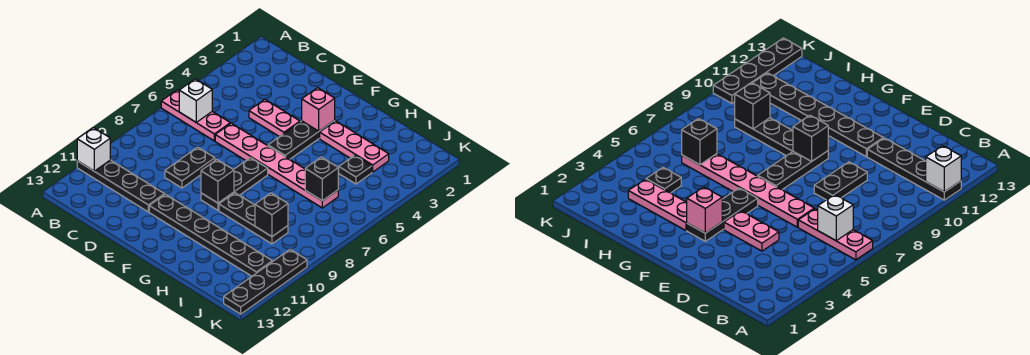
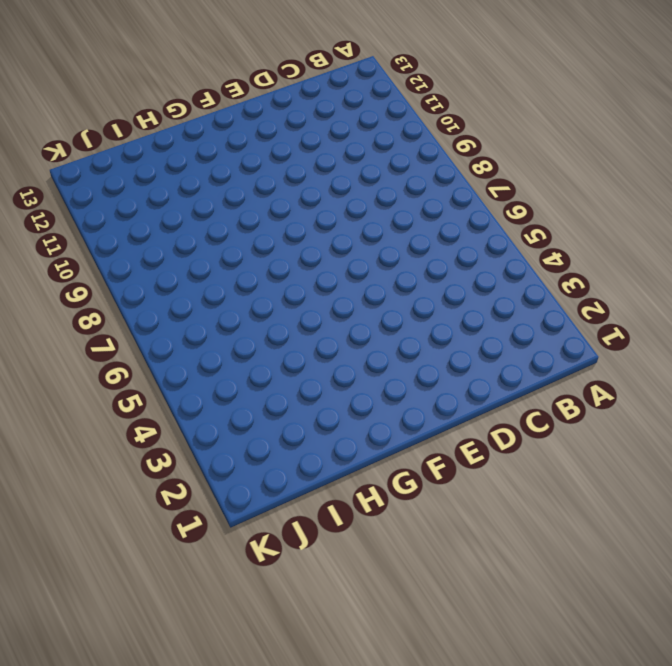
none -> pink plate A6:C6 level 1
none -> black plate A11:D11 level 1
none -> pink plate D4:E4 level 1

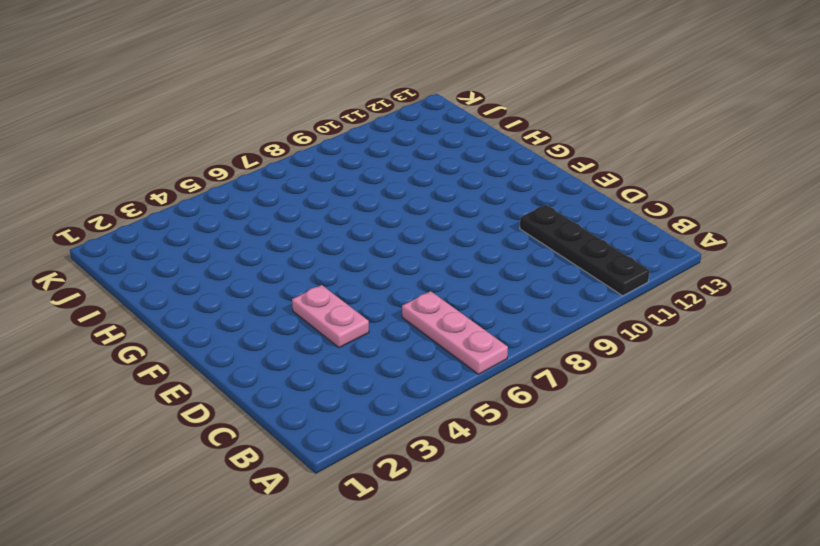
none -> pink plate D6:I6 level 1
none -> black plate D8:D9 level 1
none -> black plate E11:J11 level 1

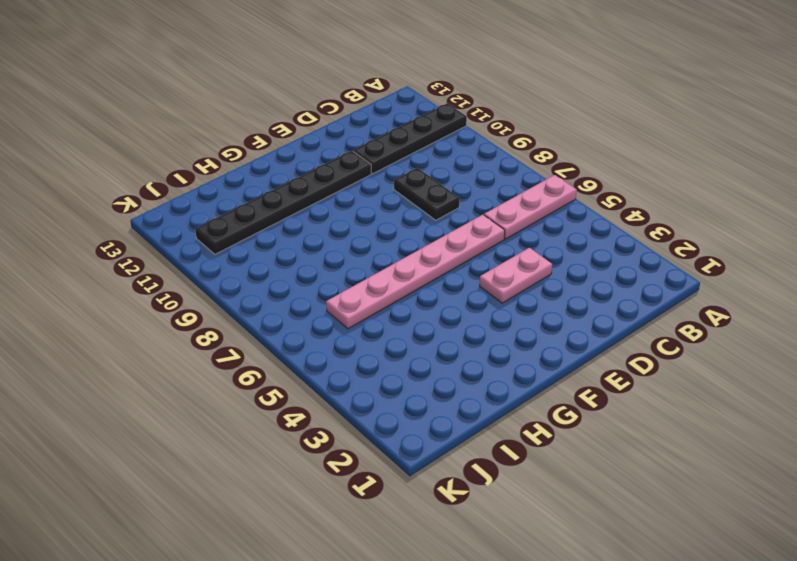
none -> black plate F3:F5 level 1
none -> black plate F7:F9 level 1
none -> pink plate G3:I3 level 1

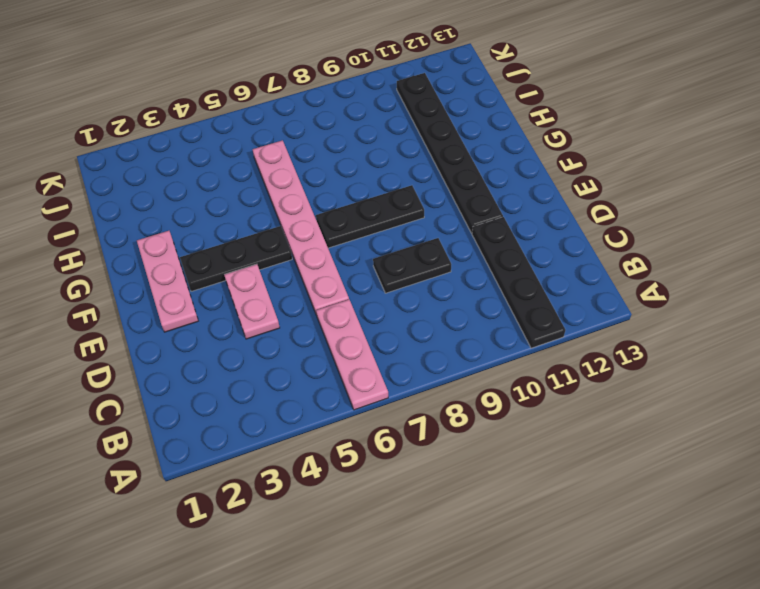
pink plate E2:G2 level 1 -> pink plate G3:I3 level 1
none -> black plate G9:I9 level 1
none -> black plate I4 level 1
none -> black plate K10:K13 level 1

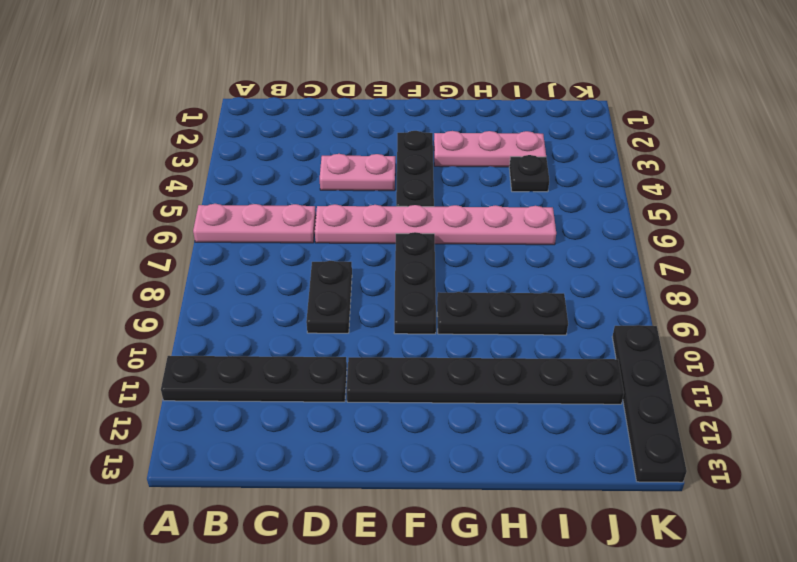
none -> white brick A11 level 2
none -> white brick B6 level 2
none -> pink brick F3 level 2

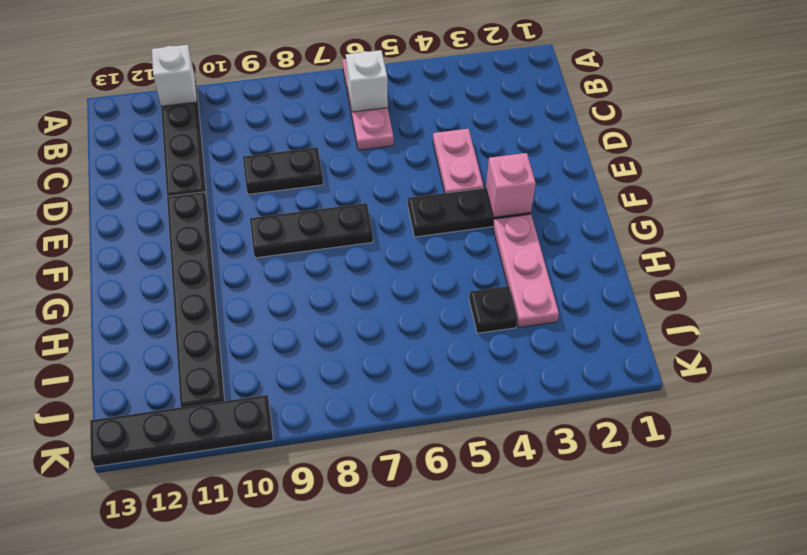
none -> pink plate D6:I6 level 1
none -> black plate G9:I9 level 1
none -> black brick F9 level 2

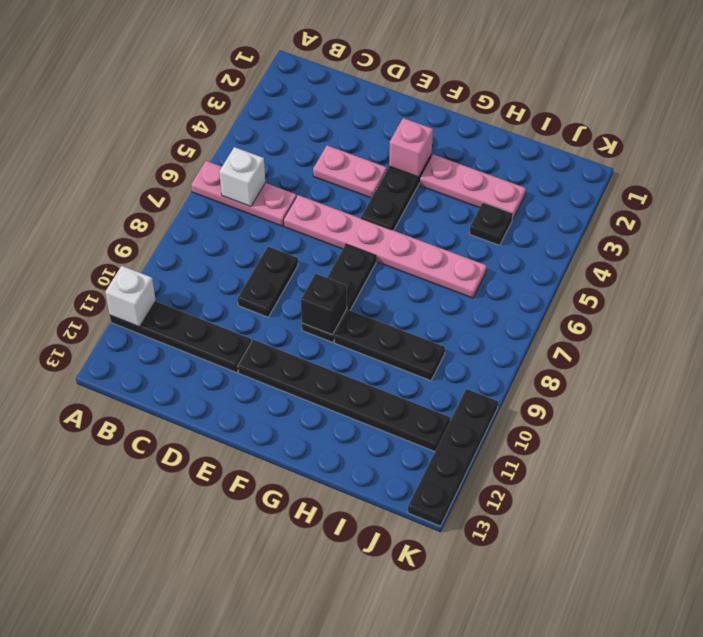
none -> black brick I6 level 2
none -> black brick I9 level 2

